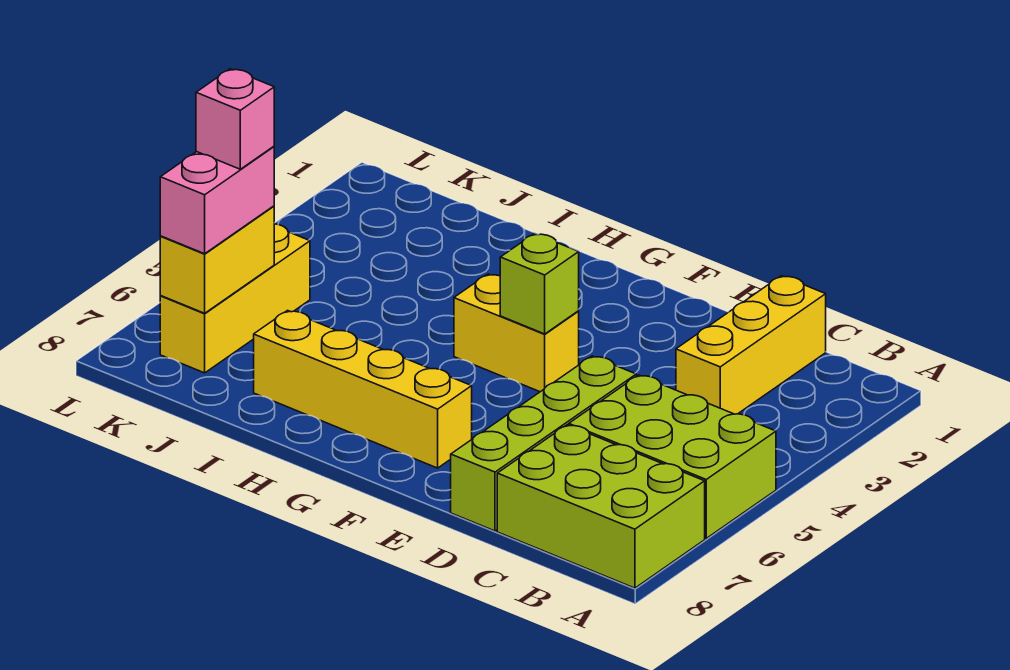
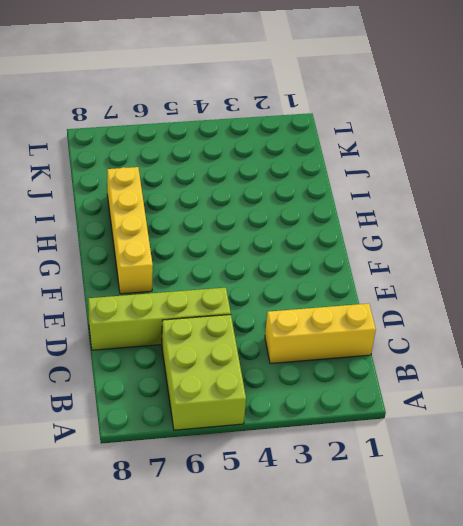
none -> lime brick A7:C8 level 1
none -> yellow brick F4:G4 level 1

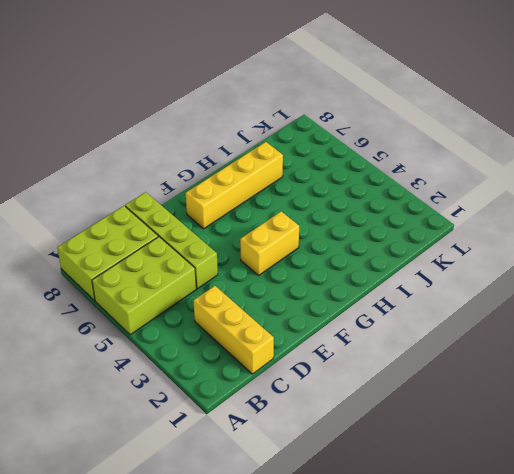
none -> yellow brick K5:K7 level 1
none -> lime brick F4 level 2

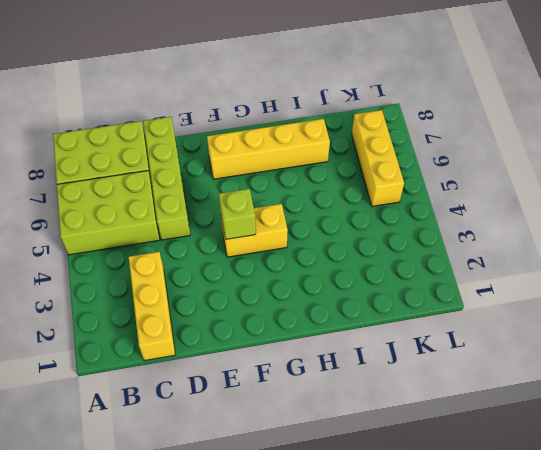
none -> yellow brick K6:K7 level 2
none -> pink brick K6:K7 level 3

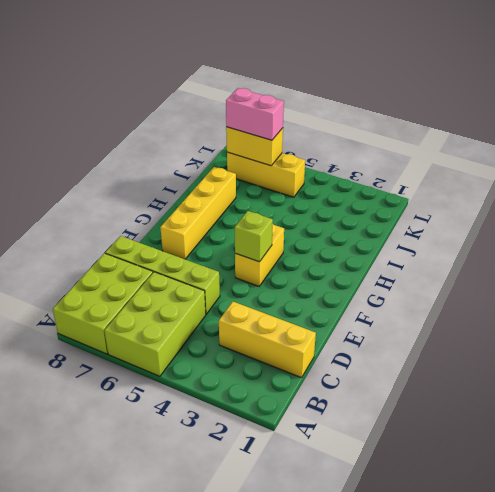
none -> pink brick K6 level 4

